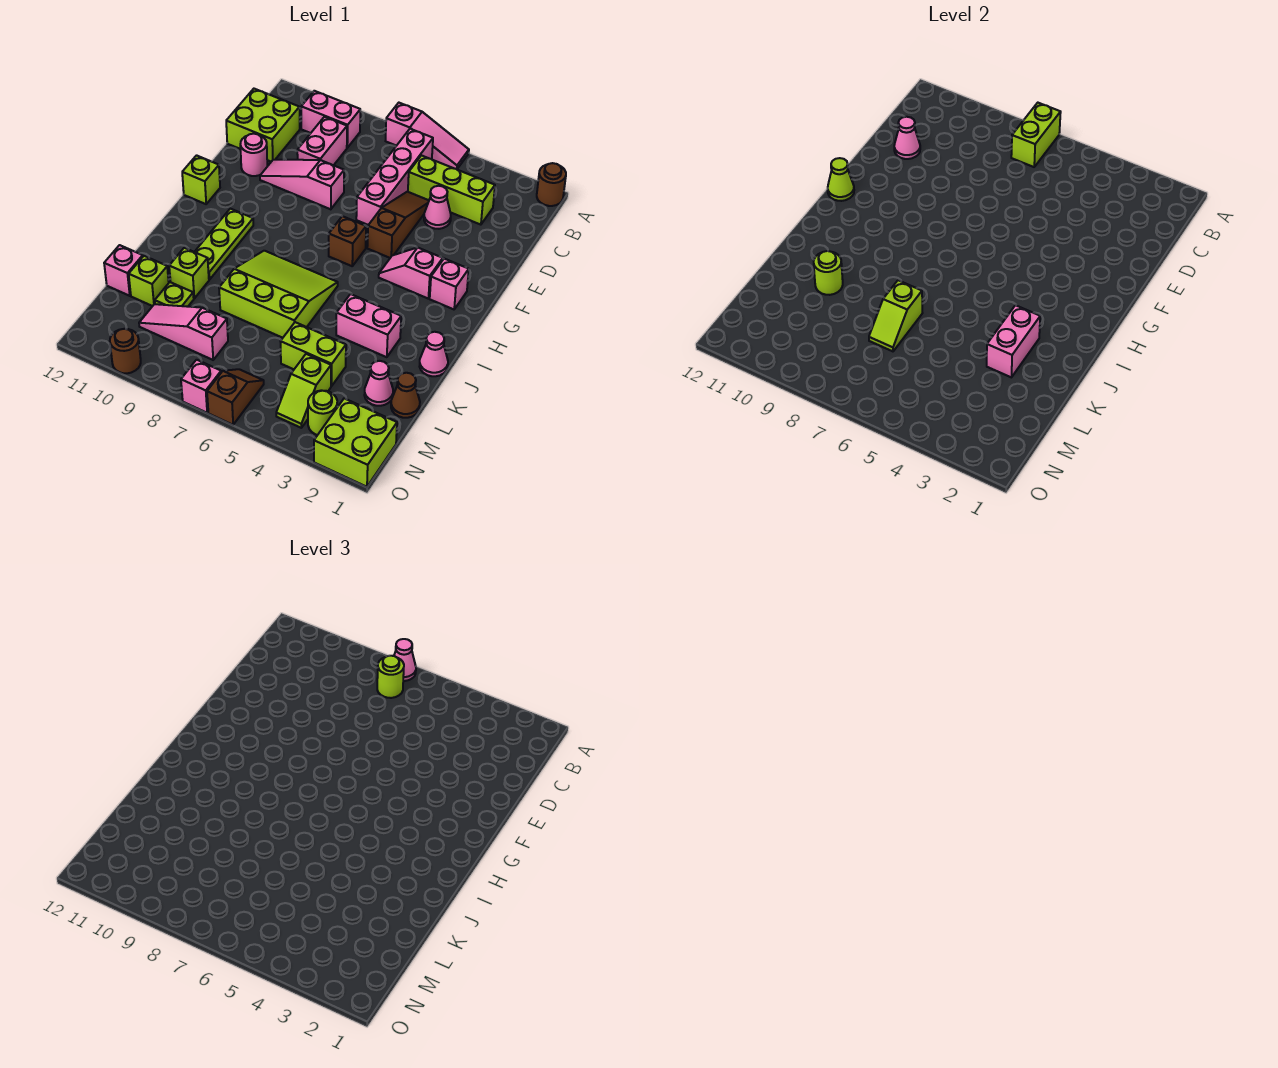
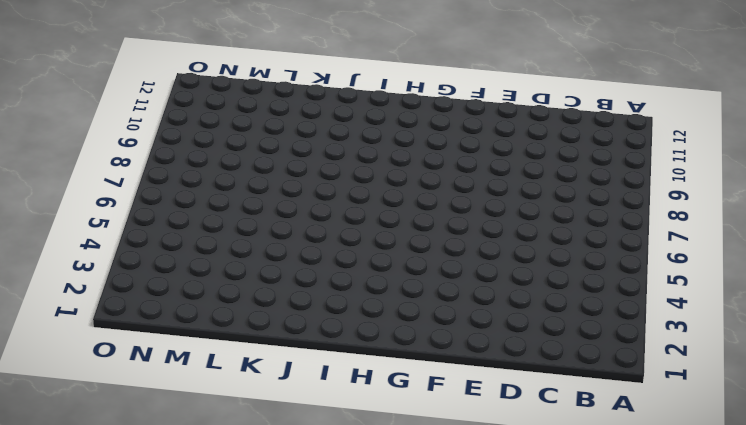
none -> brown round brick A1 level 1
none -> pink slope A5:A7 level 1 top 7
none -> pink brick B6:E6 level 1
none -> pink brick B9:B10 level 1

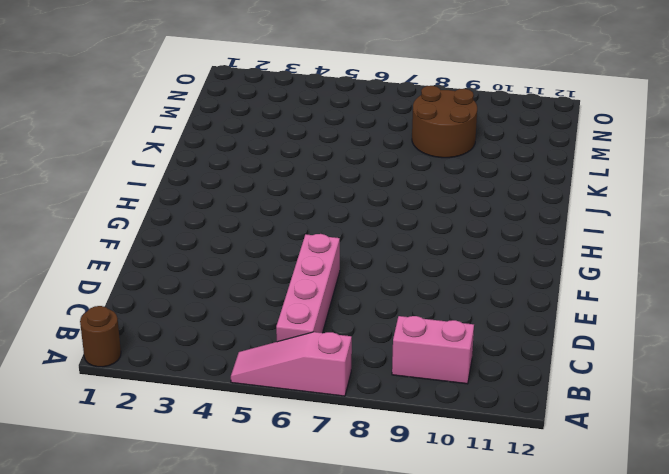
brown round brick L8:M9 level 1 -> pink slope M8:M10 level 1 top 8
none -> lime brick C3:C5 level 1
none -> pink brick C9:D9 level 1
none -> lime brick C11:D12 level 1
none -> pink cone D4 level 1

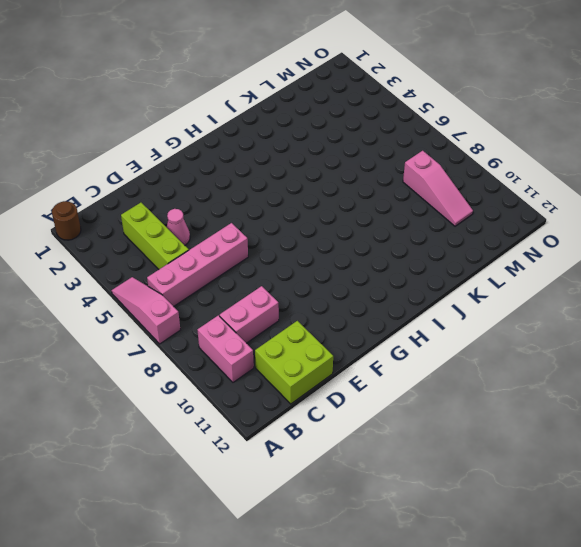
none -> brown slope D5:F5 level 1 top F
none -> pink slope E8:E10 level 1 top 8
none -> pink round brick E11 level 1
none -> pink brick G2 level 1

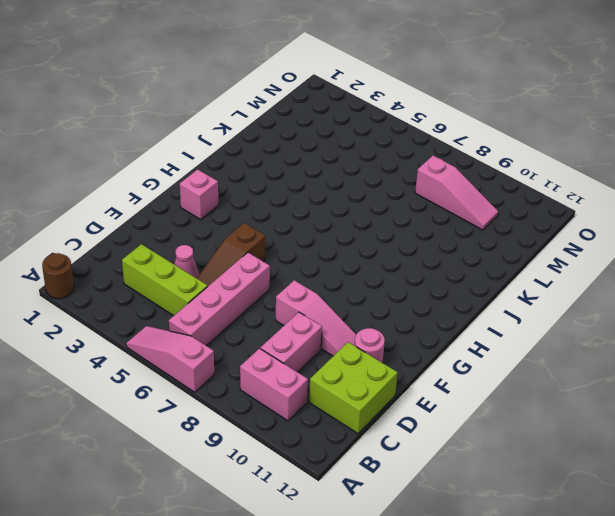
none -> pink slope G3:G4 level 1 top 3
none -> brown brick G6 level 1
none -> lime brick G12 level 1
none -> lime plate H10:J10 level 1

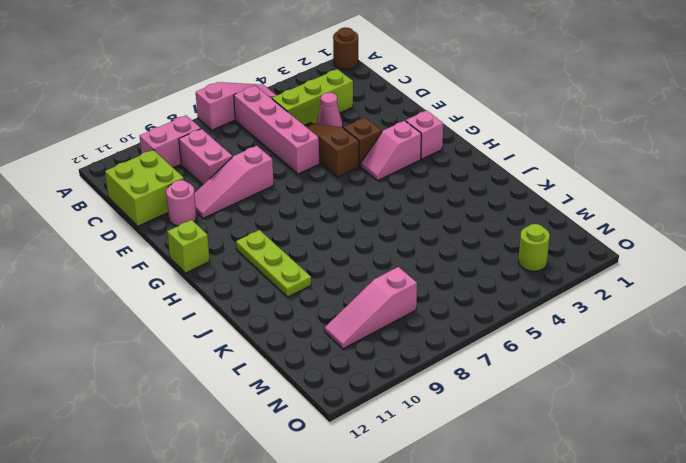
brown brick F4 level 1 -> brown brick G6 level 1
none -> lime slope I6:K8 level 1 top K
none -> pink cone J1 level 1
none -> pink brick J3:J4 level 1
none -> lime brick K10 level 1

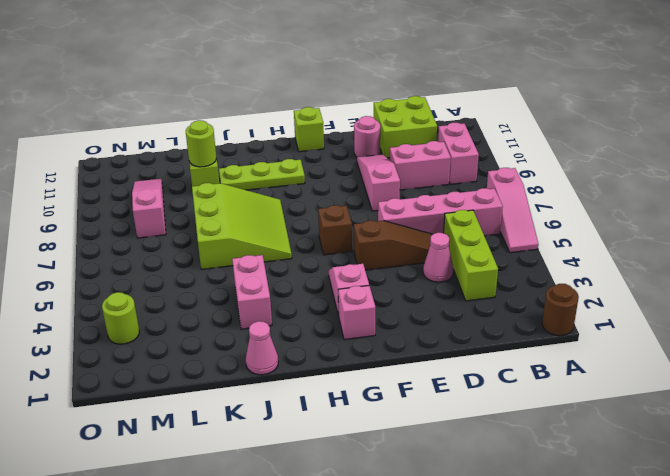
none -> brown cone L1 level 1
none -> pink cone L2 level 1
none -> lime brick L4:L5 level 1
none -> lime plate L10 level 1

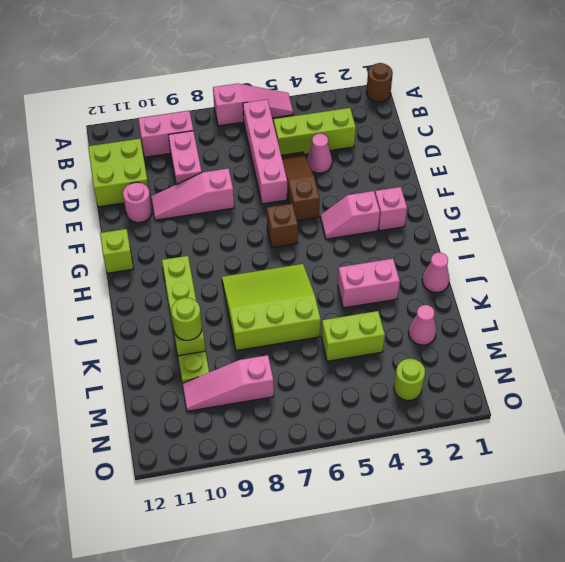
none -> brown cone L1 level 1
none -> lime brick L11 level 1
none -> pink brick L12 level 1
none -> lime slope M4:N4 level 1 top M

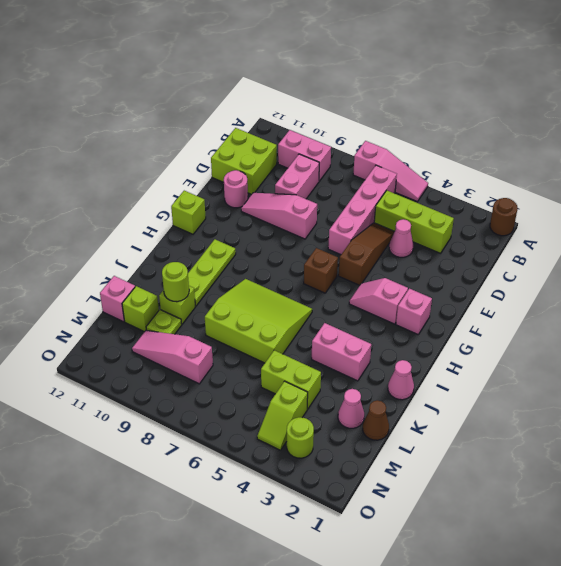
none -> lime brick N1:O2 level 1
none -> brown slope N6:O6 level 1 top O
none -> pink brick O7 level 1
none -> brown round brick O10 level 1

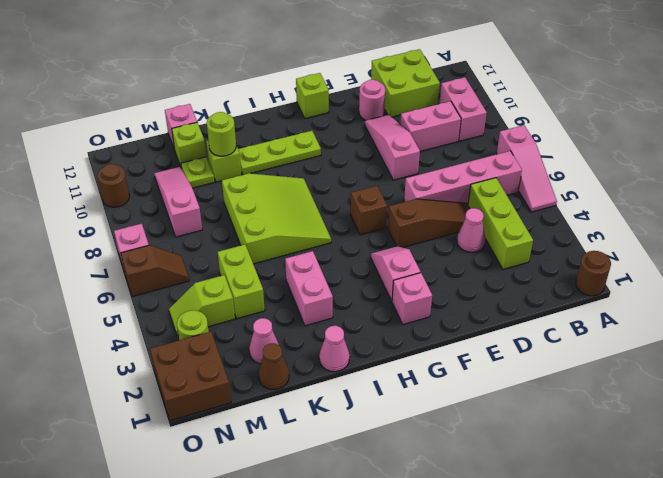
brown brick N1:O2 level 1 -> lime brick N1:O2 level 1
none -> lime brick A7:B7 level 2
none -> pink cone D11 level 2
none -> lime cone G12 level 2
none -> pink brick J3:K3 level 2

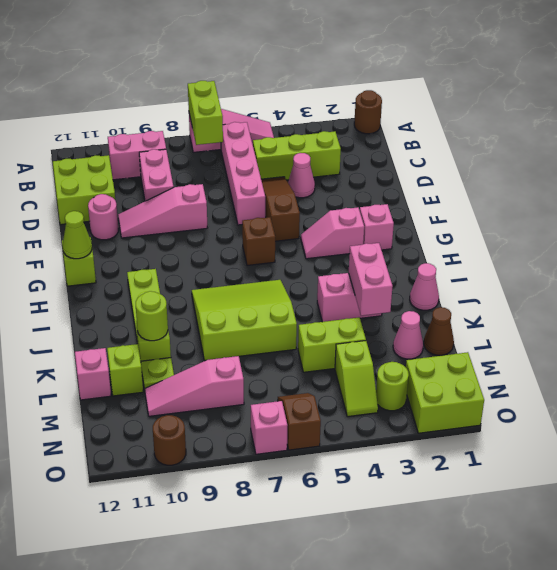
none -> pink cone D11 level 2
none -> lime slope K7:L7 level 2 top K
none -> pink cone A7 level 3
none -> lime round brick B7 level 3

